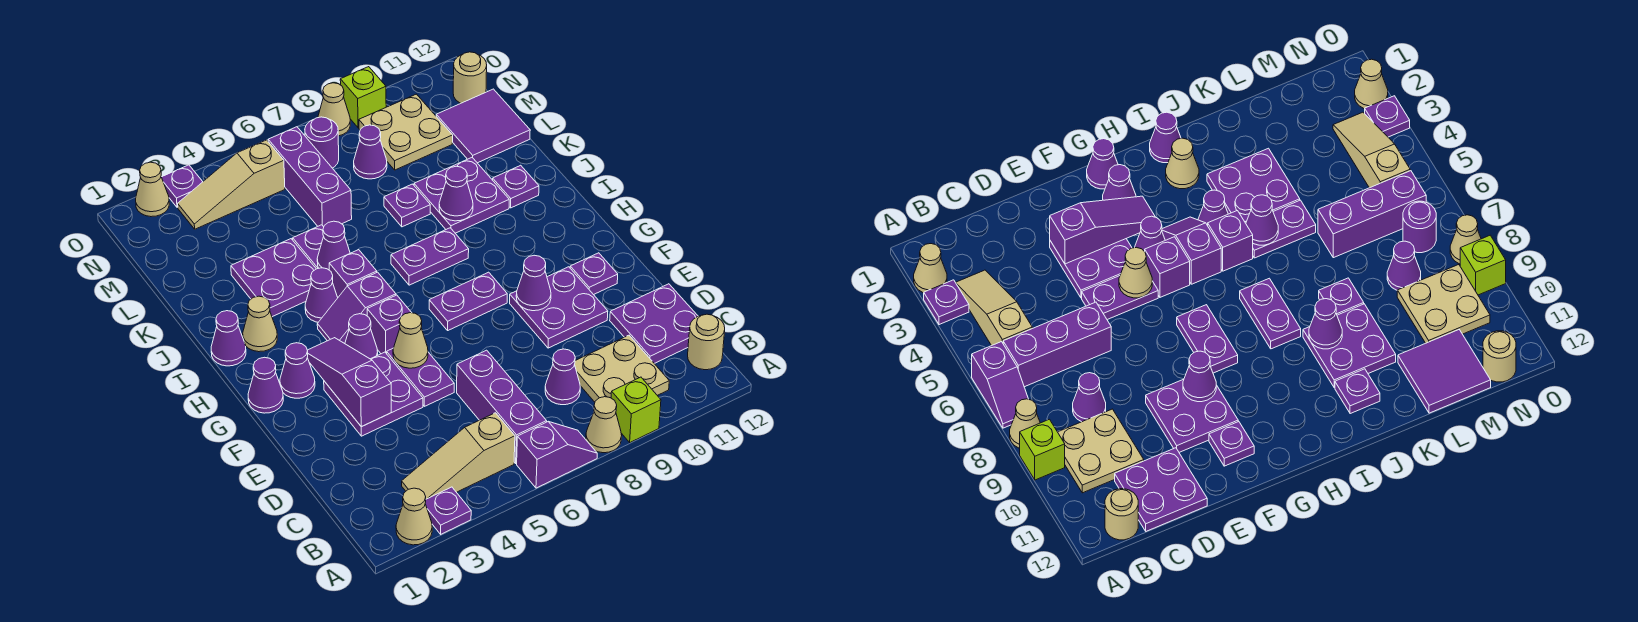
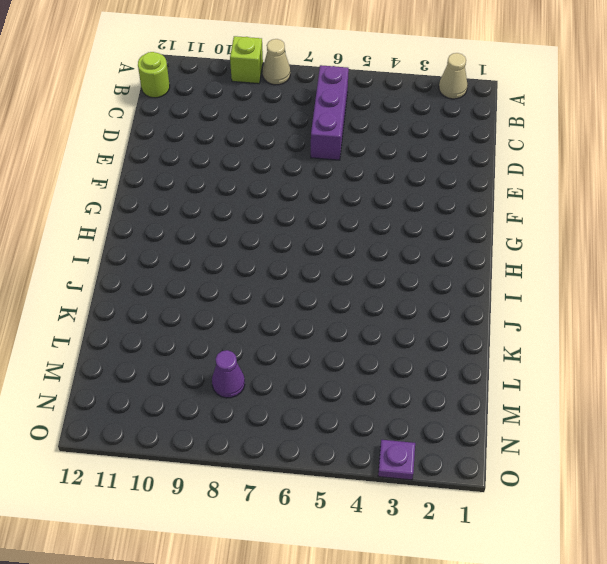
lime round brick B12 level 1 -> tan round brick B12 level 1
none -> purple plate A3 level 1
none -> purple slope A6:A7 level 1 top 6
none -> tan slope B3:B5 level 1 top 5
none -> tan plate B9:C10 level 1

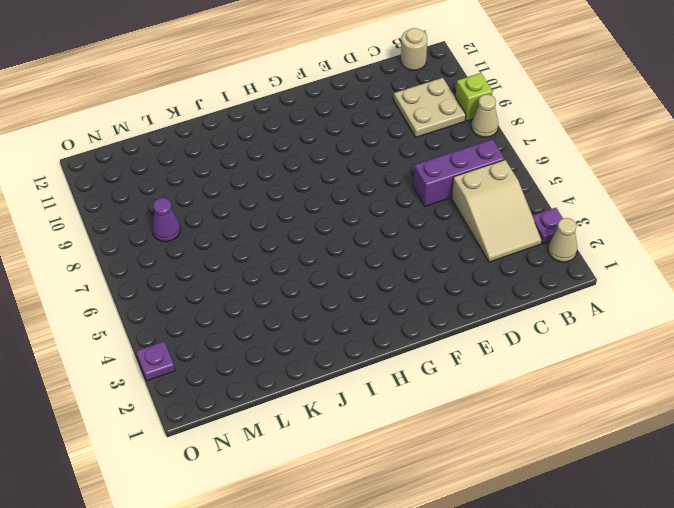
tan slope B3:C5 level 1 top 5 -> tan slope B3:B5 level 1 top 5
none -> purple slope A6:A7 level 1 top 6
none -> purple cone C8 level 1
none -> purple plate C11:D12 level 1
none -> purple plate E3:F4 level 1

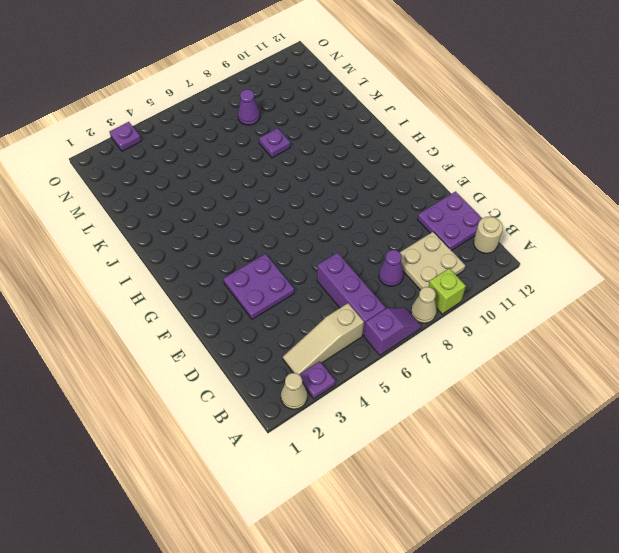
none -> purple plate E5:F5 level 1
none -> purple plate E9:F10 level 1
none -> purple plate F11 level 1
none -> purple cone G1 level 1

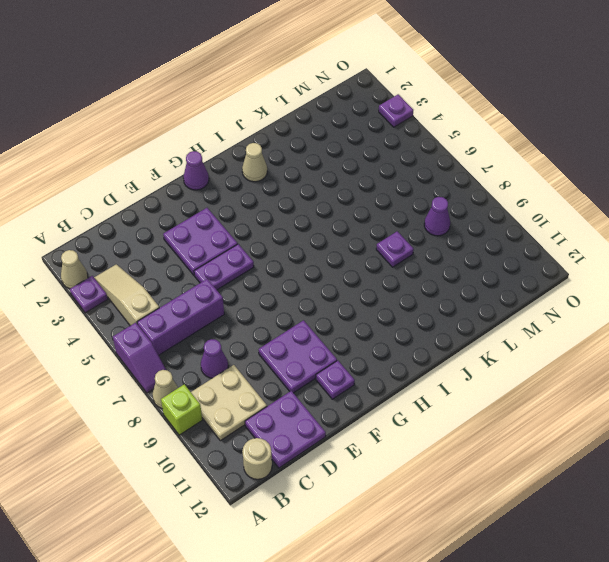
none -> purple cone G2 level 1
none -> purple cone G4 level 1
none -> purple brick G5 level 1
none -> purple plate G7:G8 level 1

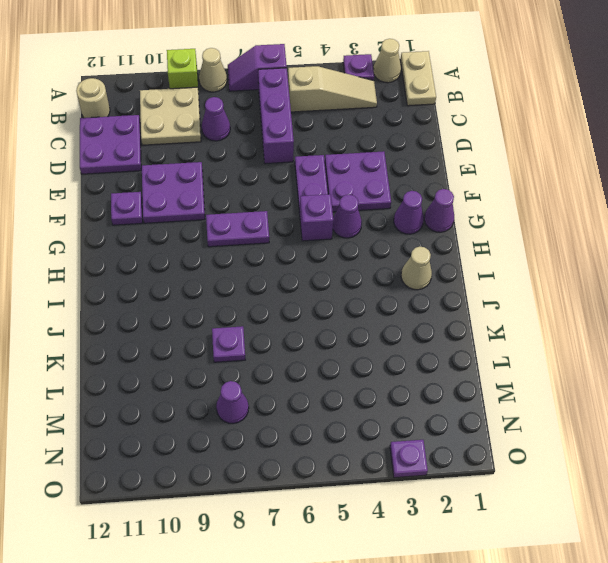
tan plate A1:B1 level 1 -> none
none -> purple slope H4:H5 level 1 top 5
none -> purple cone I1 level 1
none -> purple cone I4 level 1
none -> purple brick I5 level 1

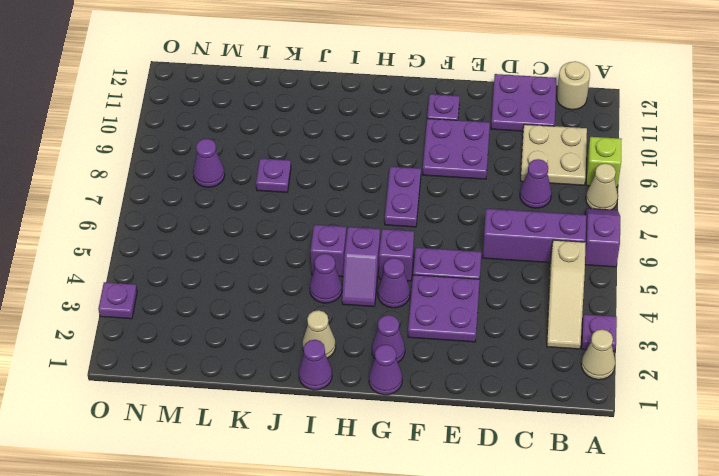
none -> purple plate I7:I8 level 1
none -> purple plate J3:K4 level 1
none -> purple plate J5:K5 level 1
none -> purple plate J9:K10 level 1

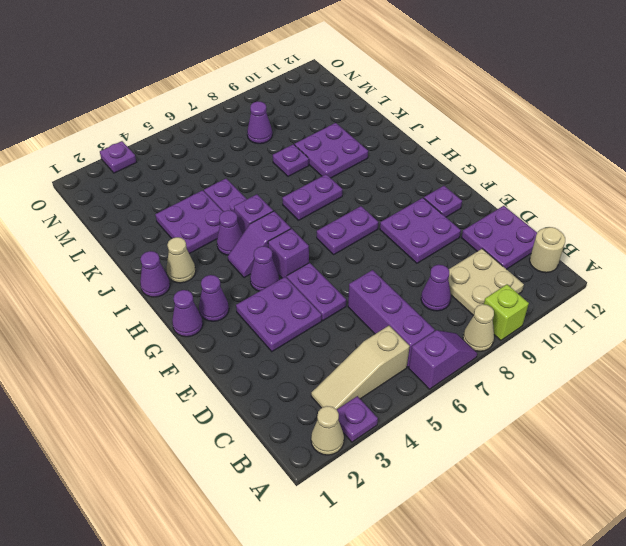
none -> purple plate J11 level 1
none -> purple brick L6:N6 level 1
none -> purple tile L11:M12 level 1
none -> tan plate M9:N10 level 1

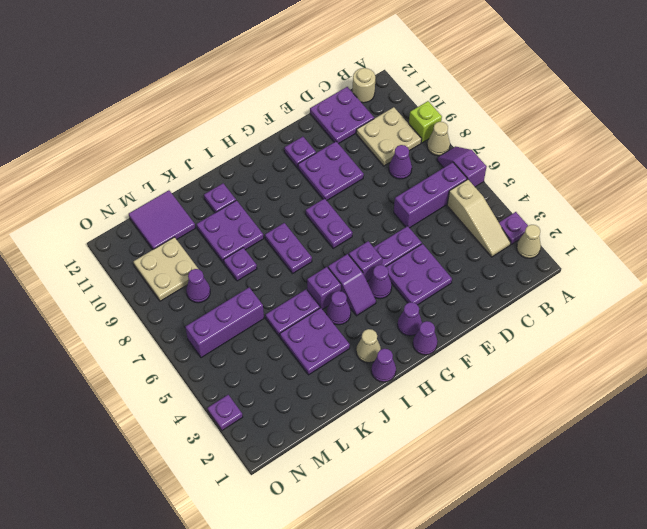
none -> tan slope N3:N5 level 1 top 5
none -> purple round brick N7 level 1
none -> tan round brick N12 level 1
none -> tan cone O2 level 1

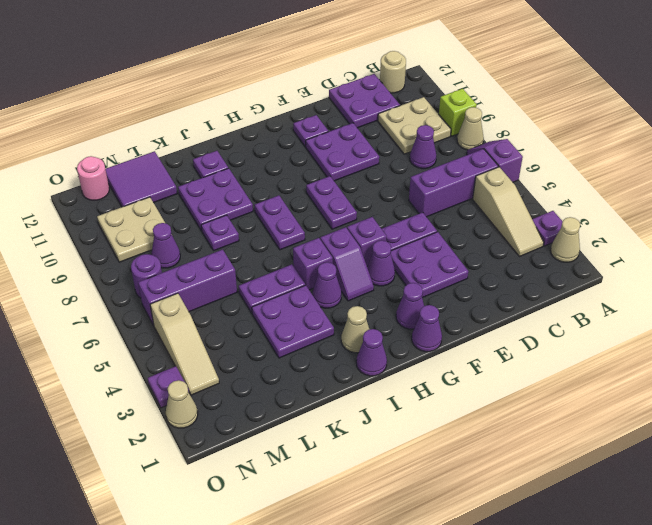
pink round brick N12 level 1 -> tan round brick N12 level 1
none -> tan cone O8 level 1
none -> lime brick O9 level 1
none -> purple slope E3:G3 level 2 top E
none -> tan cone F5 level 2

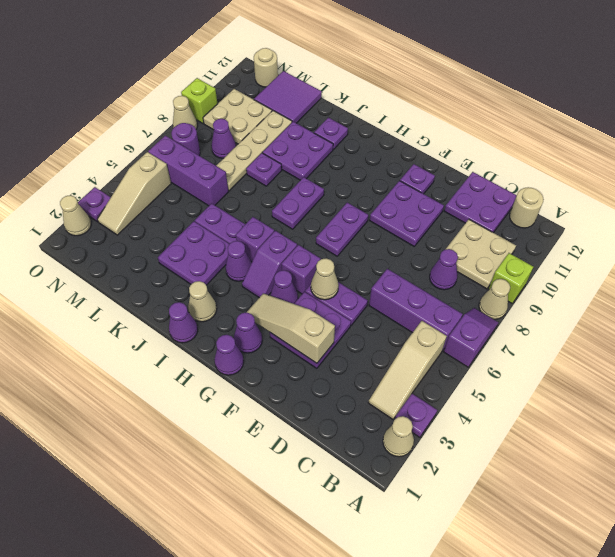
tan slope E3:G3 level 2 top E -> purple slope E3:G3 level 2 top E
tan plate L7:L10 level 1 -> none
none -> purple cone F9 level 2
none -> purple cone J5 level 2
none -> purple cone J9 level 2

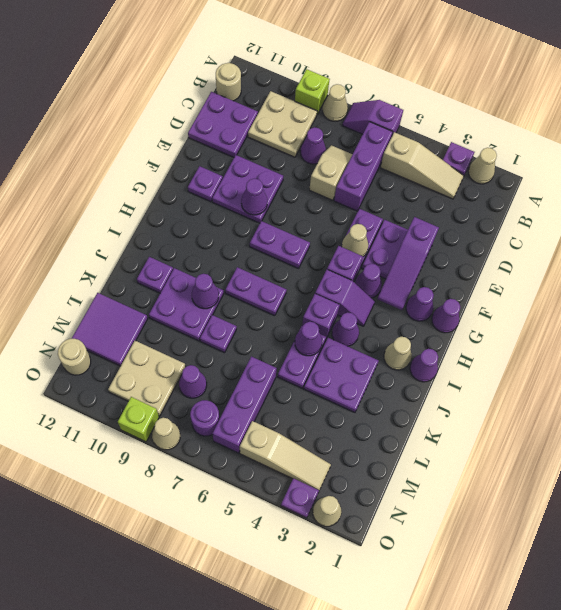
tan slope C7:D7 level 1 top D -> none

